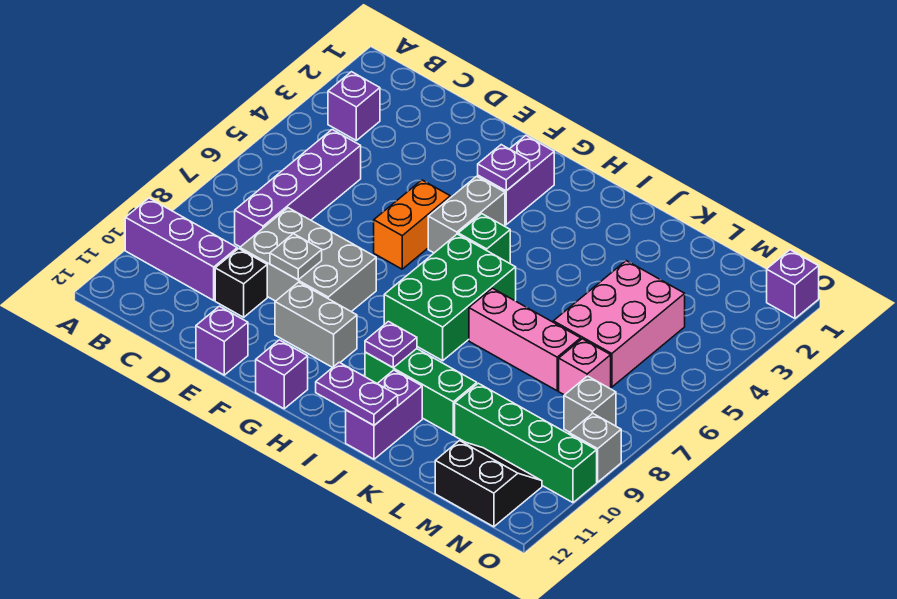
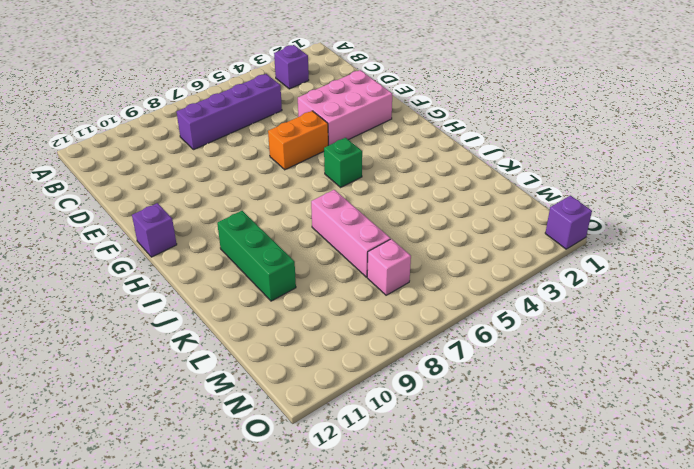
pink brick E2:F4 level 1 -> pink brick L4:M6 level 1
none -> purple brick A10:C10 level 1
none -> grey brick D8:F9 level 1
none -> black brick D10 level 1

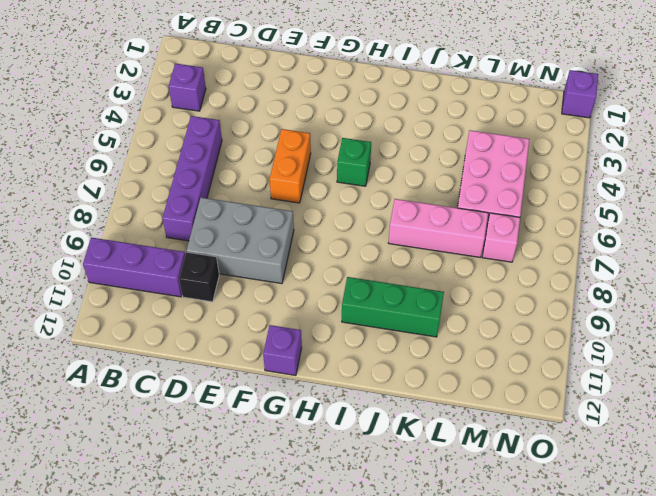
none -> purple brick E12 level 1
none -> grey brick F10:G10 level 1
none -> purple brick G2:G3 level 1

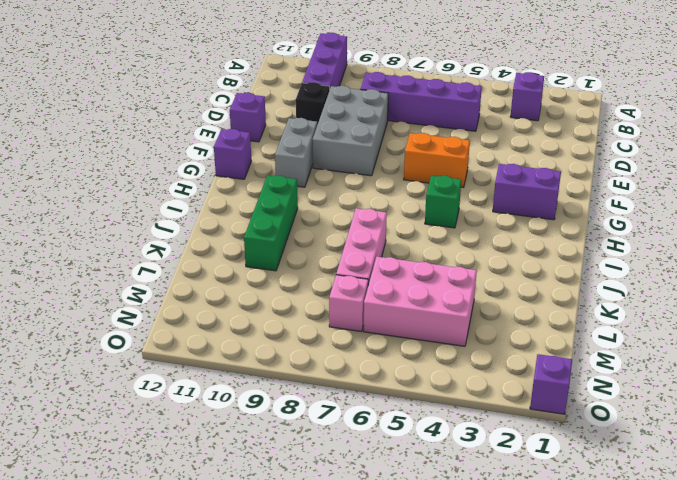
none -> grey brick G4:G5 level 1
none -> green brick H6:I8 level 1
none -> purple brick J11:J12 level 1

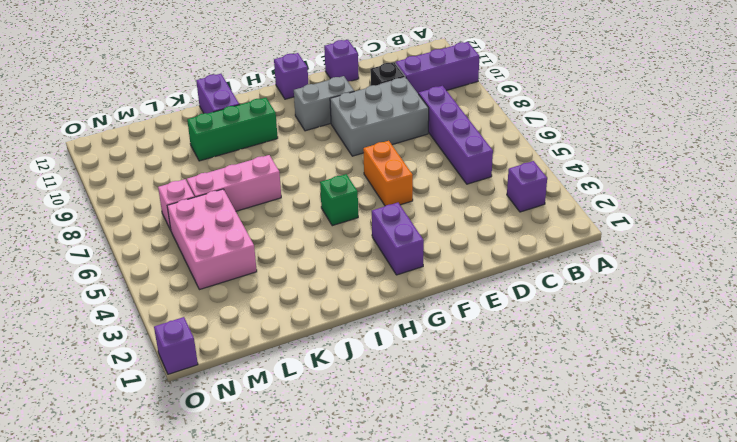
none -> grey brick G4:G5 level 1
none -> green brick H6:I8 level 1
none -> green brick L10:O10 level 1

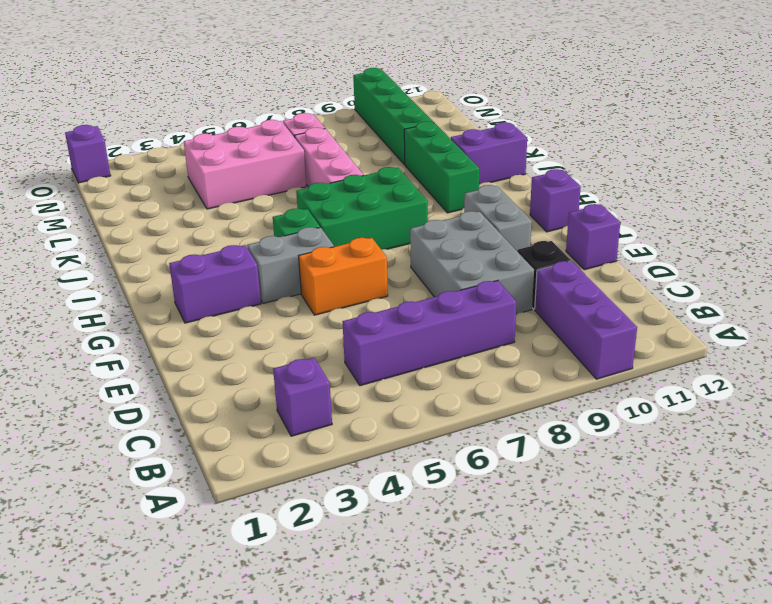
none -> black slope M11:N12 level 1 top 12
none -> grey brick N8 level 1
none -> grey brick O9 level 1

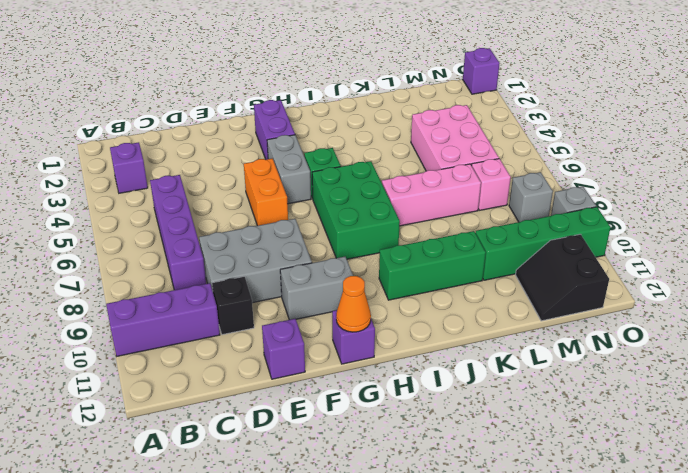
orange cone G12 level 2 -> none
black slope M11:N12 level 1 top N -> black slope M11:N12 level 1 top 12
none -> purple brick J11:J12 level 1
none -> grey plate E9 level 2
none -> purple plate G3 level 2

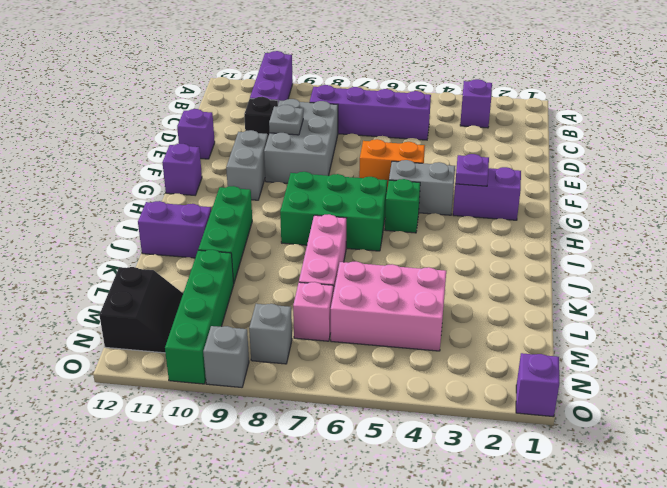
none -> purple plate I10 level 2
none -> purple plate I12:J12 level 2

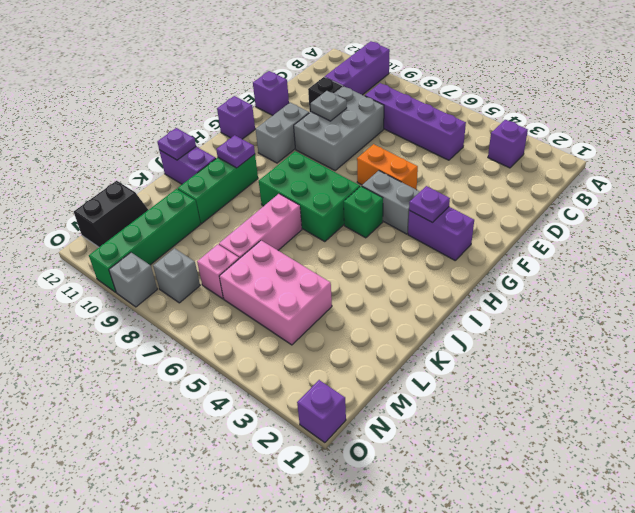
purple plate J12 level 2 -> purple plate I12:J12 level 2

